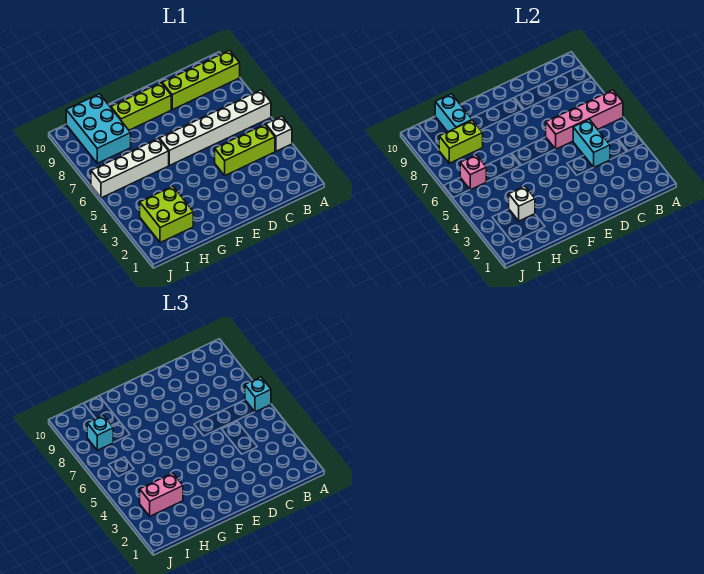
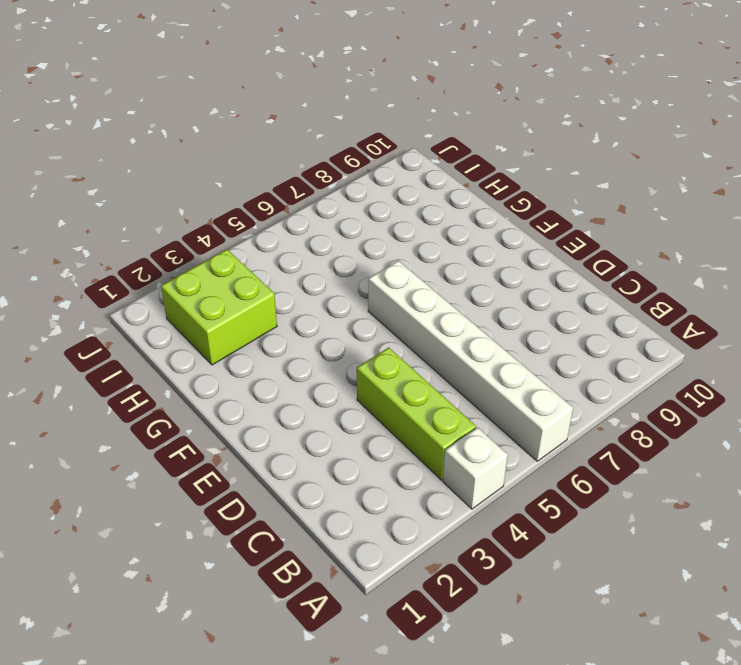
none -> lime brick A9:D9 level 1
none -> lime brick E9:G9 level 1
none -> white brick G6:J6 level 1

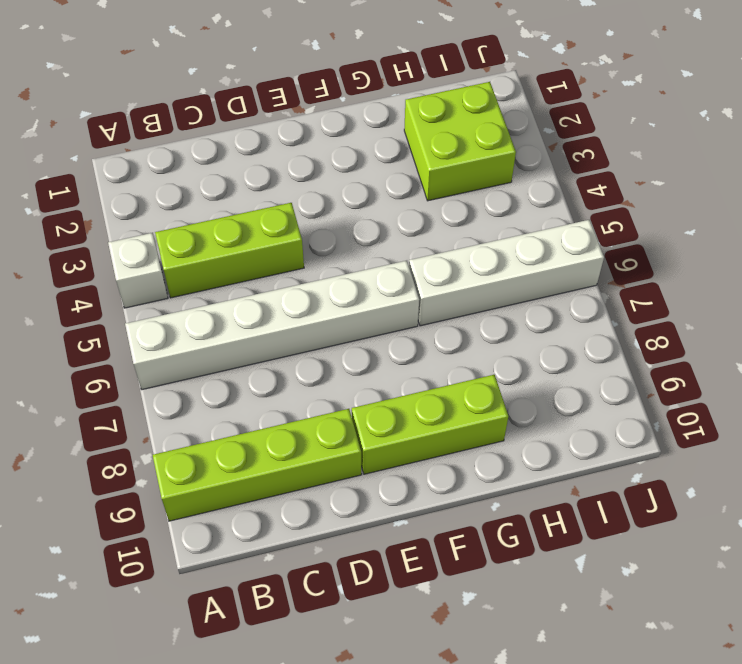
none -> cyan brick H8:I10 level 1
none -> pink brick A6:D6 level 2
none -> cyan brick C4:C5 level 2

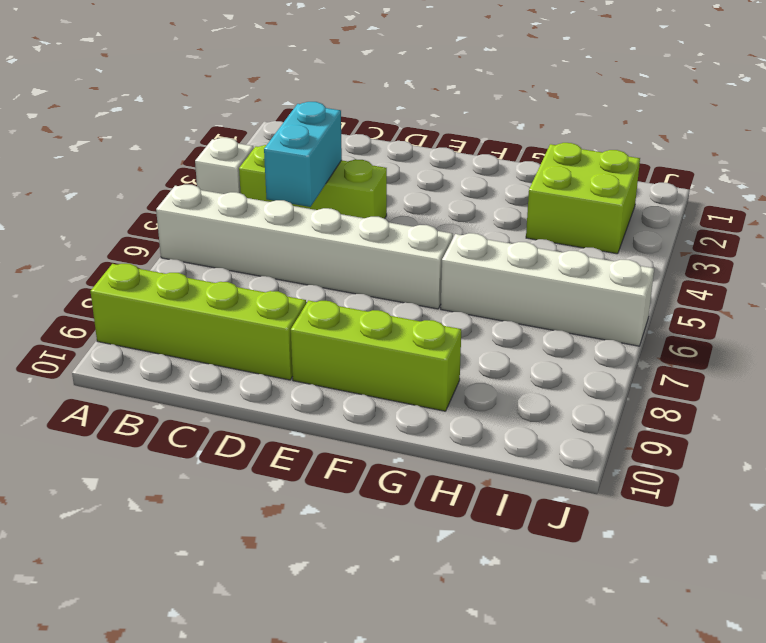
none -> cyan brick H8:I10 level 1
none -> pink brick A6:D6 level 2
none -> white brick H3 level 2

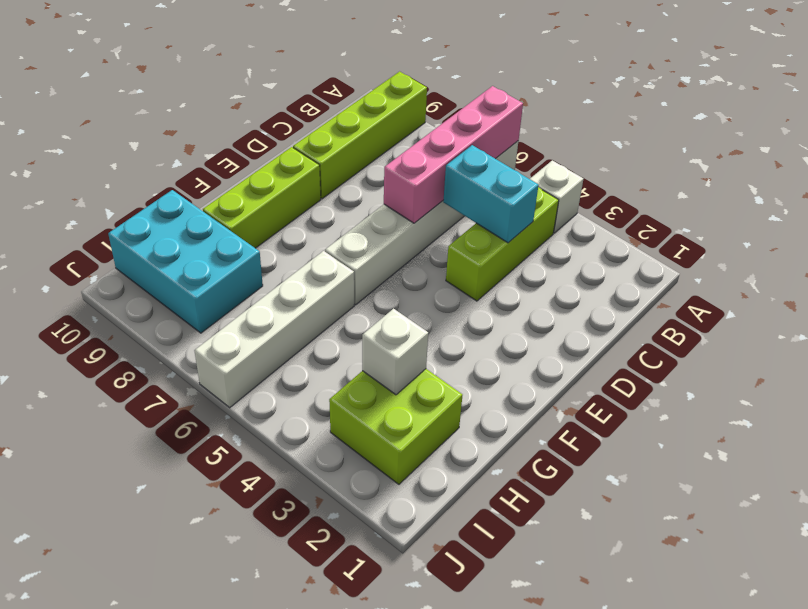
none -> lime brick H8:I8 level 2
none -> cyan brick H9:H10 level 2
none -> pink brick I6 level 2

